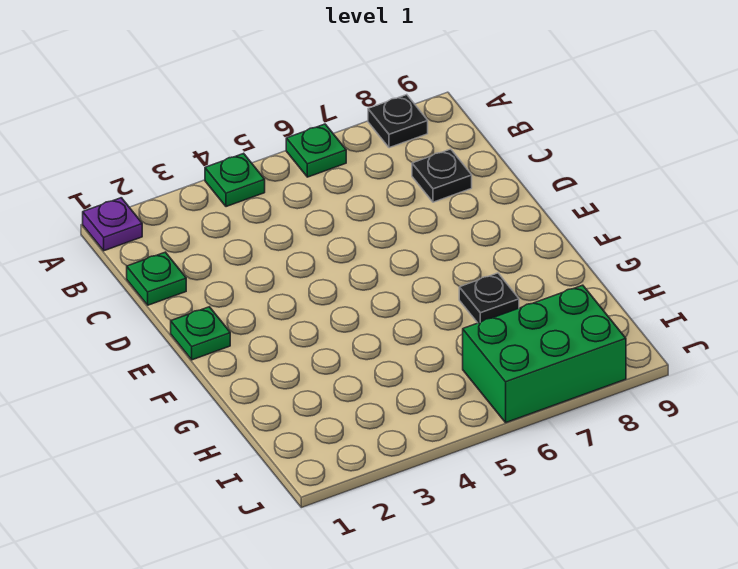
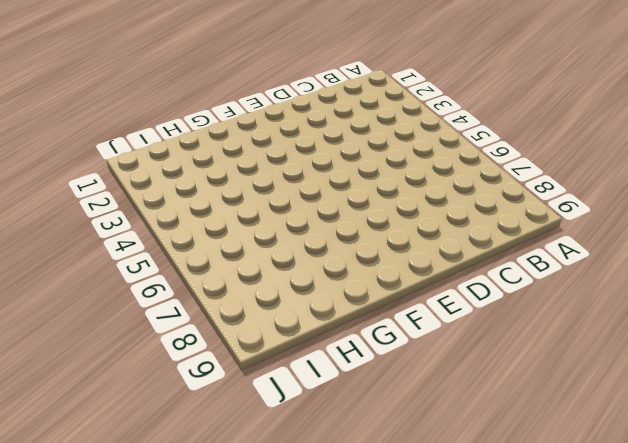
none -> purple plate A1 level 1
none -> green plate A4 level 1

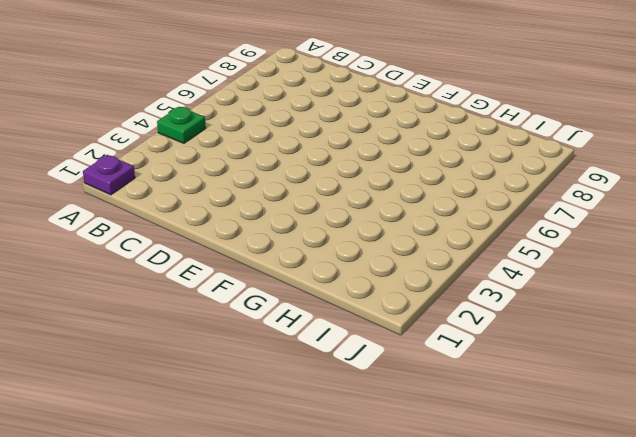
none -> green plate A6 level 1
none -> black plate A8 level 1

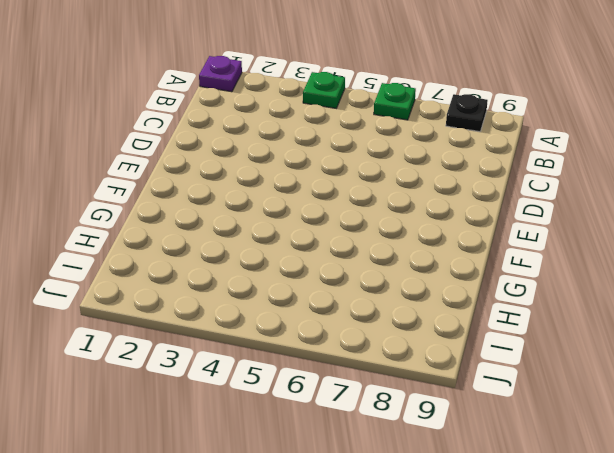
none -> green plate C1 level 1
none -> black plate C8 level 1

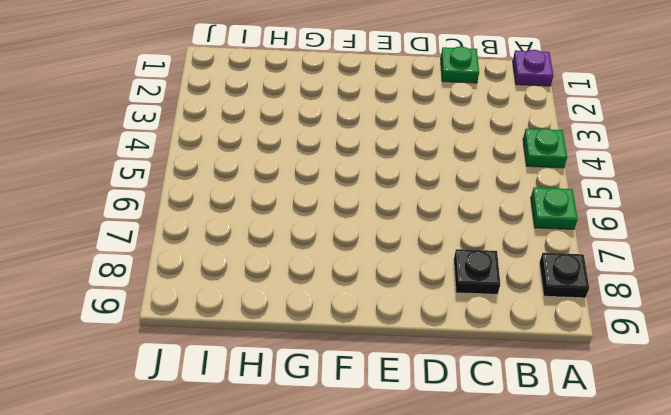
none -> green plate E1 level 1
none -> black plate G7 level 1

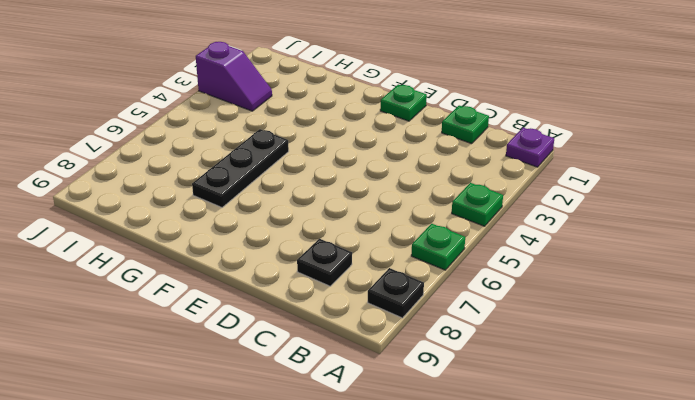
black plate G5:G7 level 1 -> black plate G7 level 1
purple slope I3:J3 level 1 top J -> none
none -> green brick I6:J8 level 1

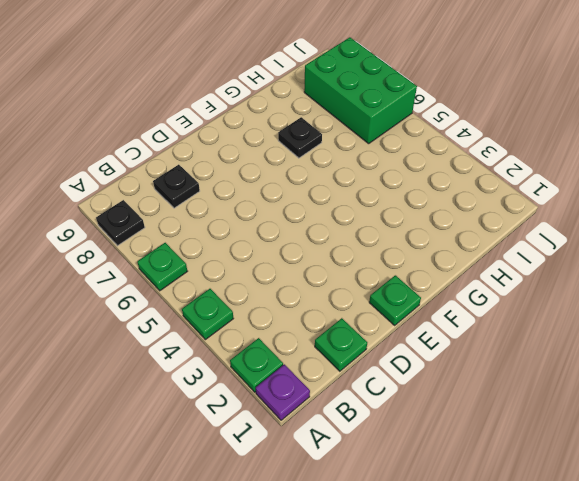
green plate A2 level 1 -> none

